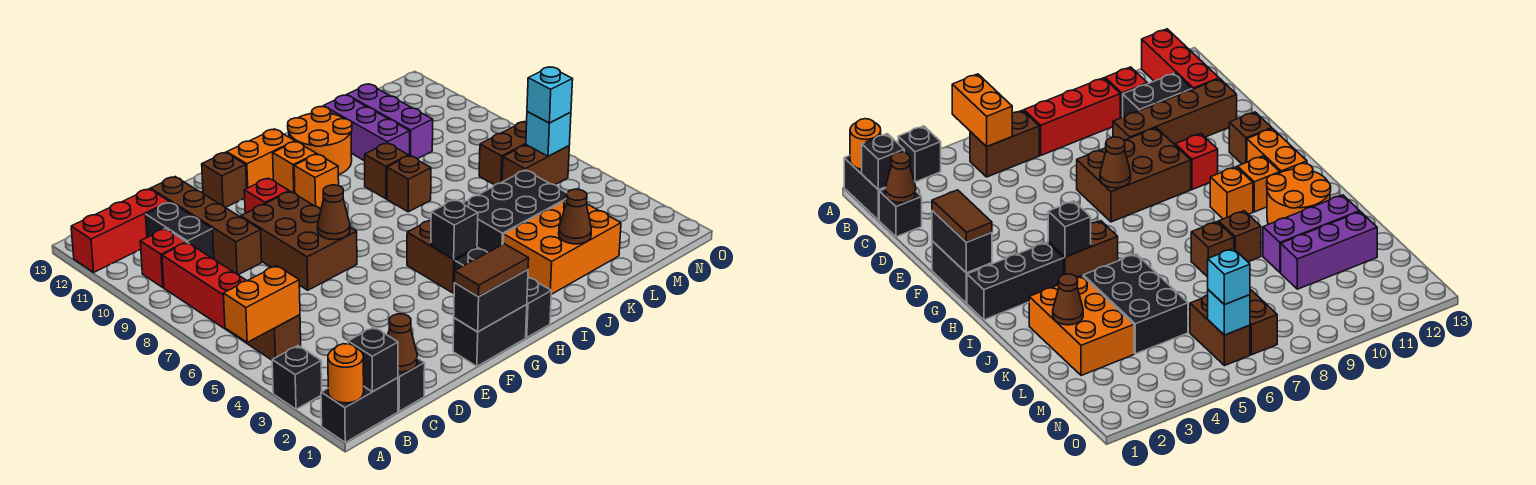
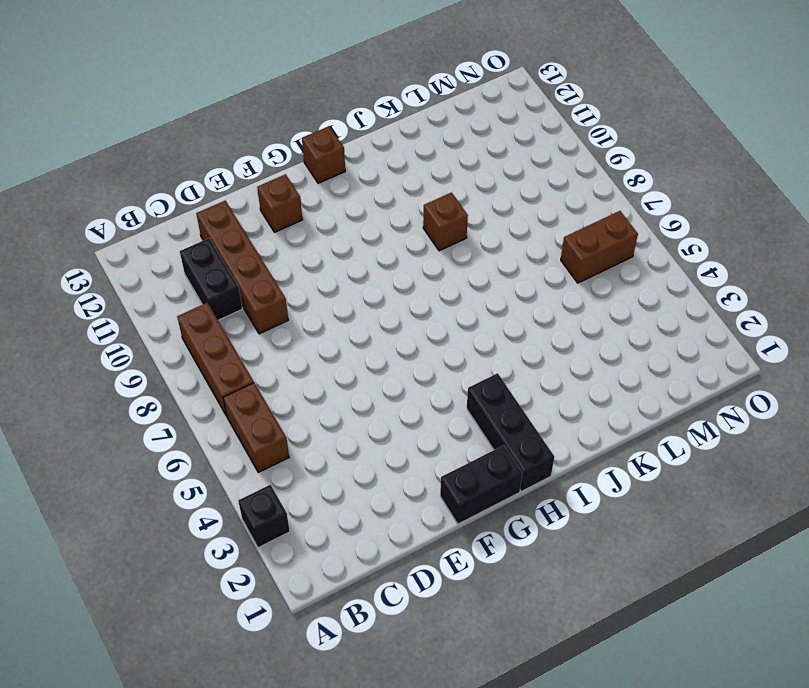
brown brick B7:B9 level 1 -> red brick B7:B9 level 1
brown brick H13 level 1 -> brown brick J8 level 1
none -> black brick A1:B1 level 1
none -> red brick A12:C12 level 1
none -> red brick B10 level 1
none -> black brick C1 level 1

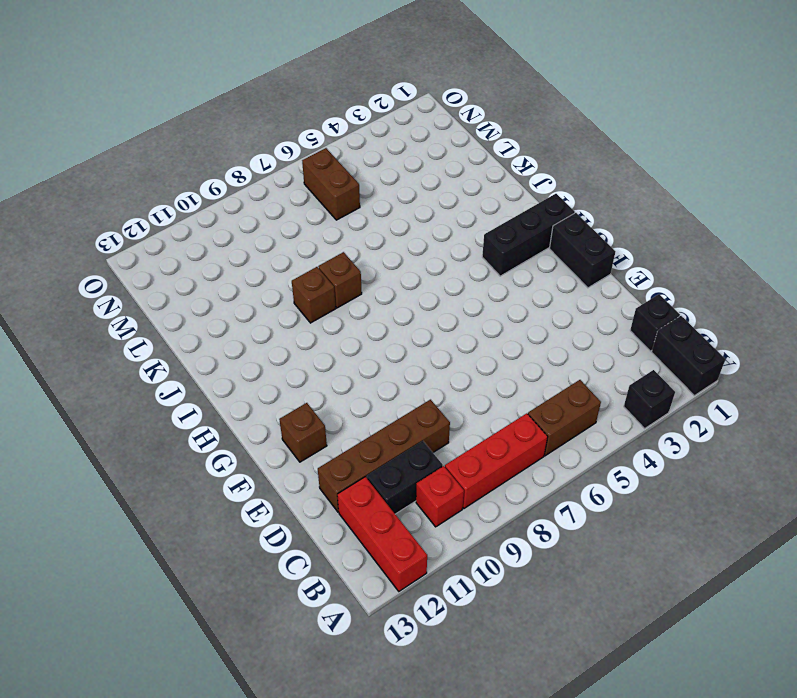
none -> brown brick E7:F9 level 1
none -> red brick F10 level 1
none -> orange brick G12:H12 level 1
none -> brown brick H4:H5 level 1

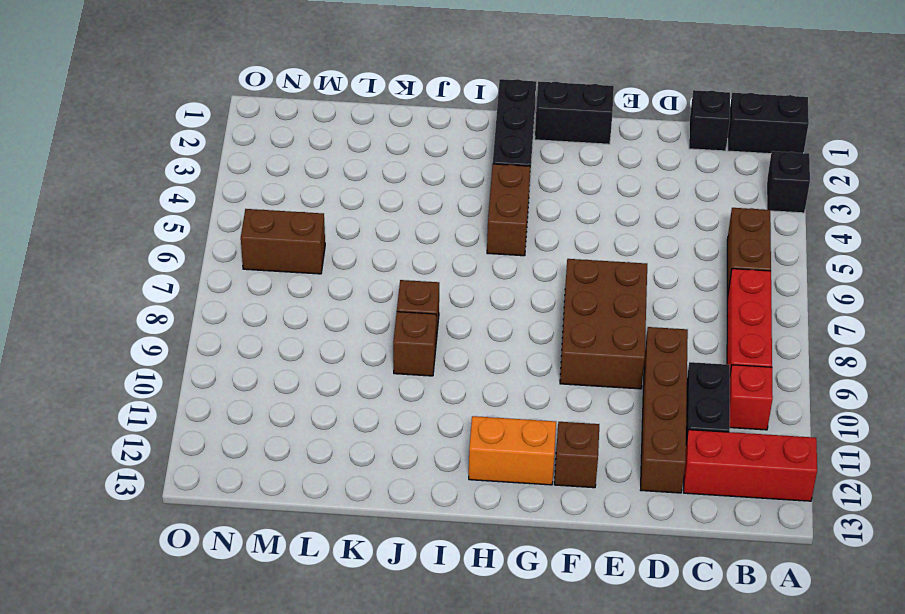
none -> red brick F10 level 1
none -> orange brick H10 level 1
none -> orange brick H11 level 1
none -> orange round brick I11:J12 level 1

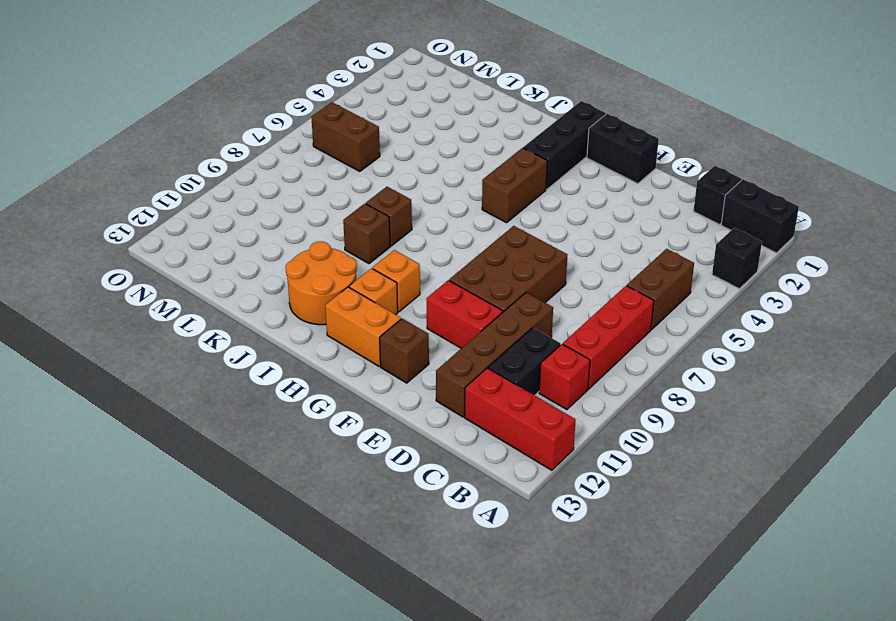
red brick E10:F10 level 1 -> red brick F10 level 1
none -> orange brick J2:L3 level 1
none -> black brick J4:L5 level 1
none -> purple brick K10:K12 level 1
none -> purple brick L10:L12 level 1

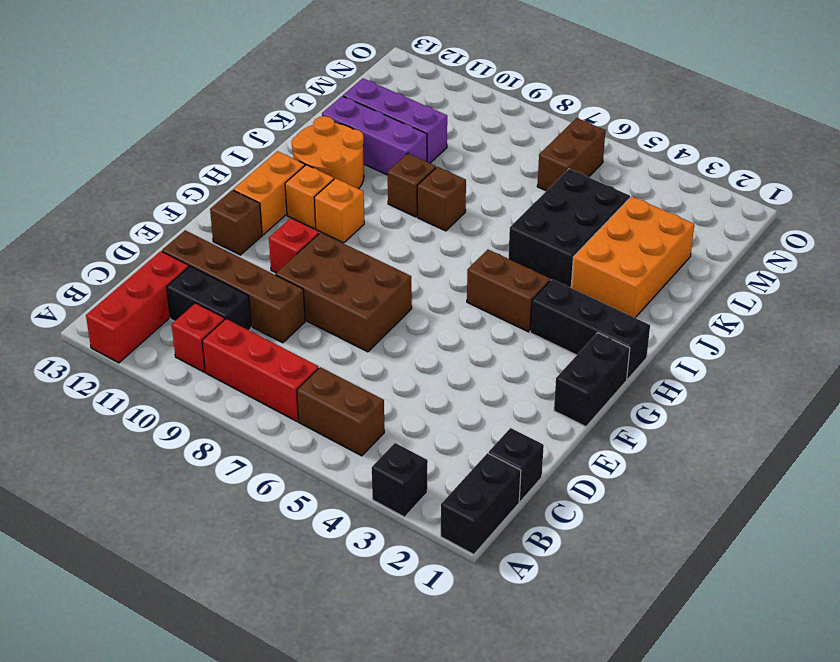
none -> brown brick M7:N7 level 1
none -> orange round brick A1 level 2
none -> orange brick A5:B5 level 2
none -> black brick B1 level 2

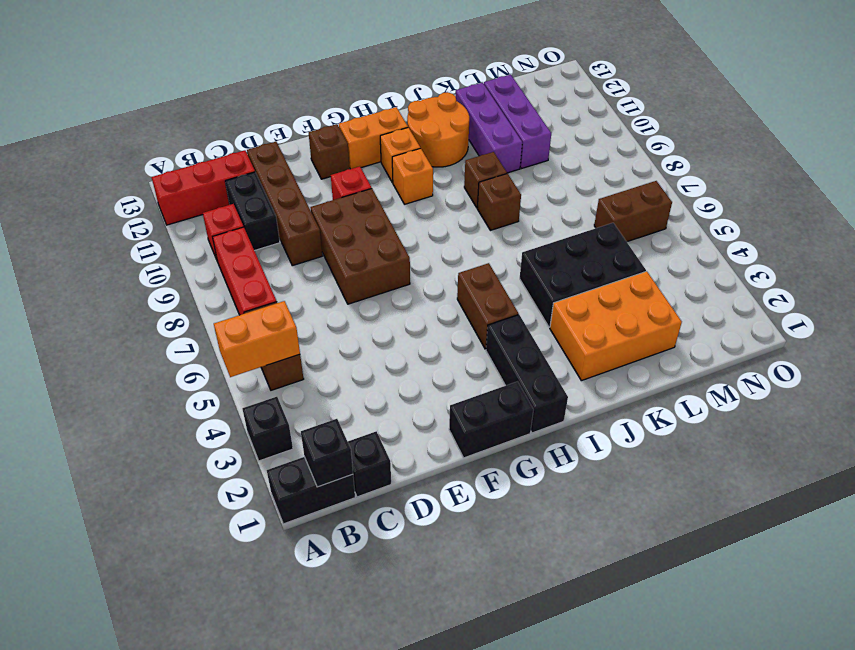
none -> brown brick M7:N7 level 1
none -> orange round brick A1 level 2
none -> brown cone C1 level 2
none -> black brick F1:G1 level 2

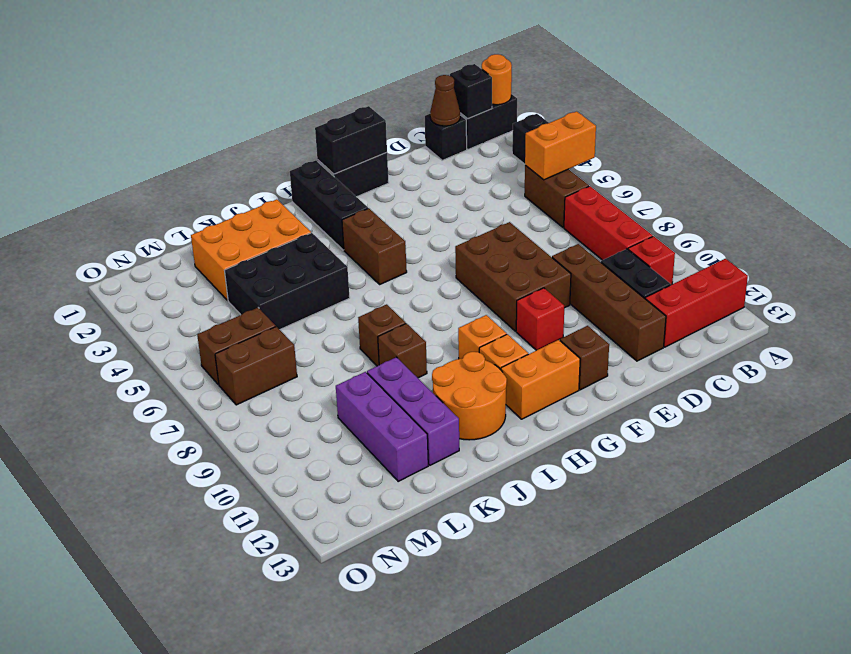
none -> brown cone F7 level 2
none -> black brick H4 level 2
none -> brown cone K2 level 2
none -> cyan brick N6 level 2

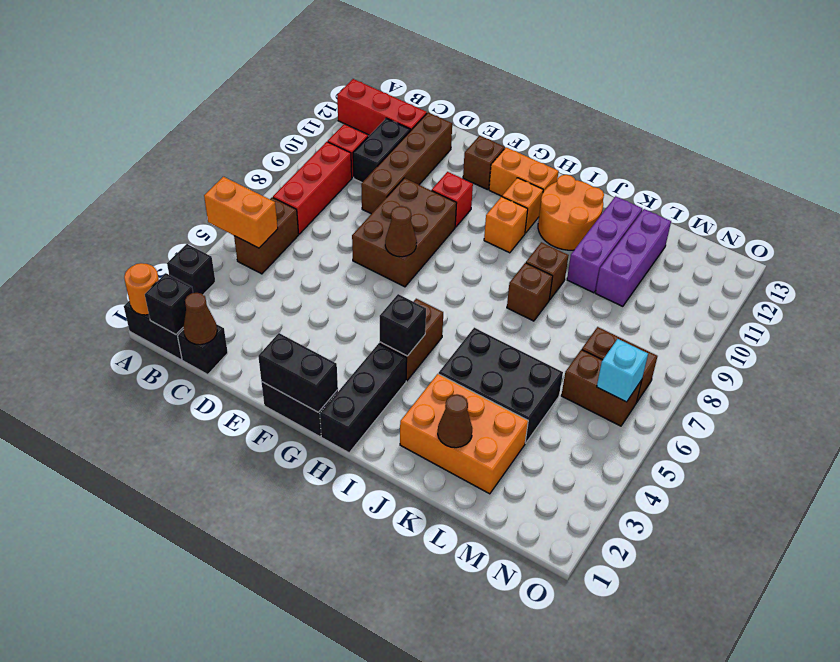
none -> brown tile F1:G1 level 3
none -> cyan brick N6 level 3

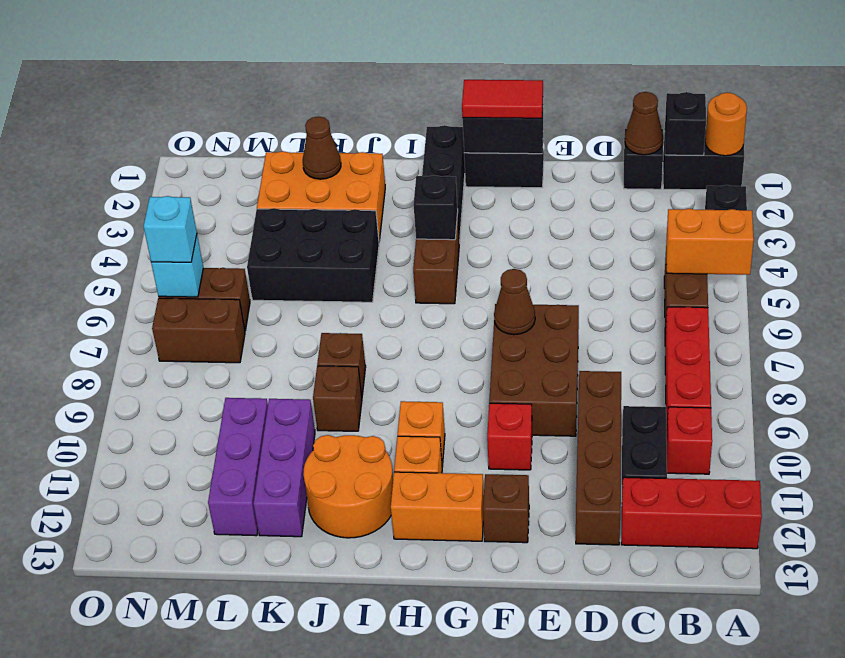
red tile F1:G1 level 3 -> brown tile F1:G1 level 3

